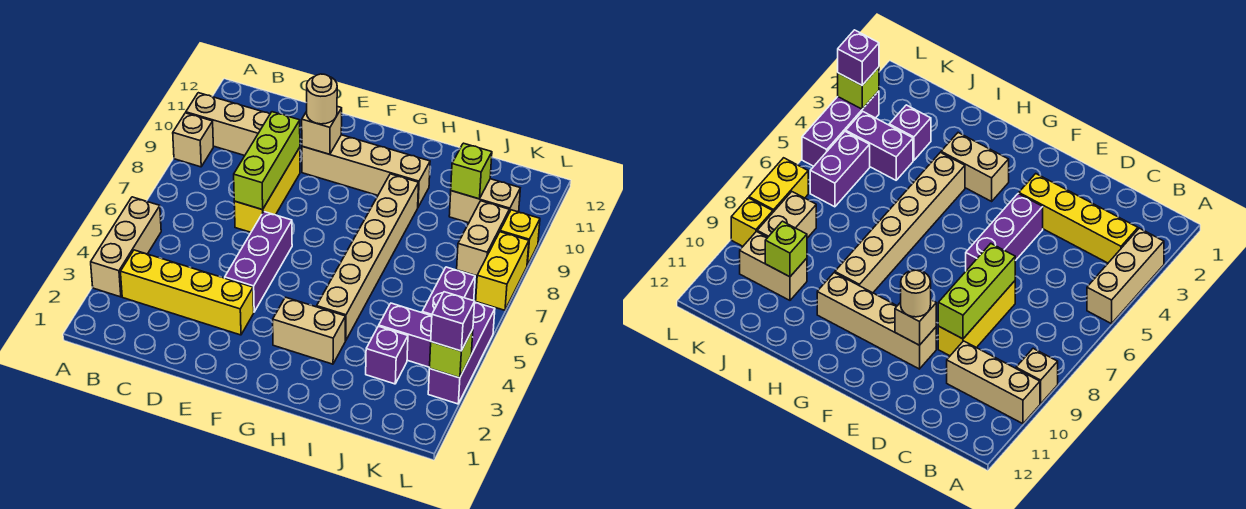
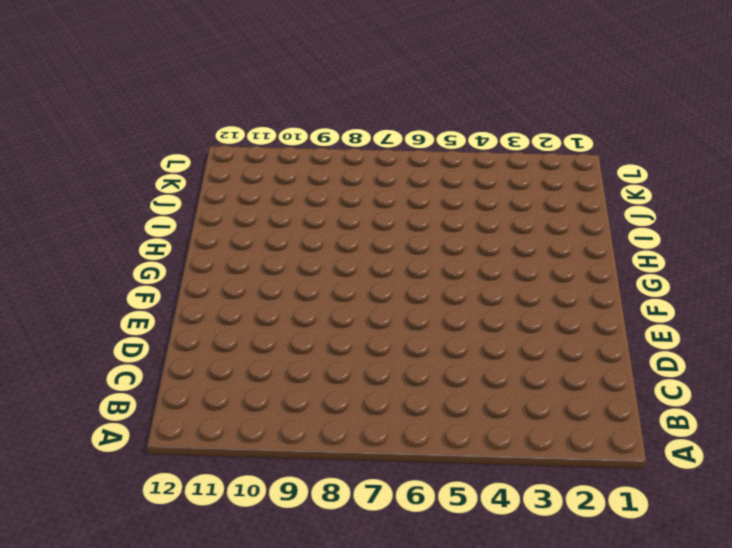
none -> tan brick A3:A5 level 1
none -> tan brick A9 level 1
none -> tan brick A10:C10 level 1

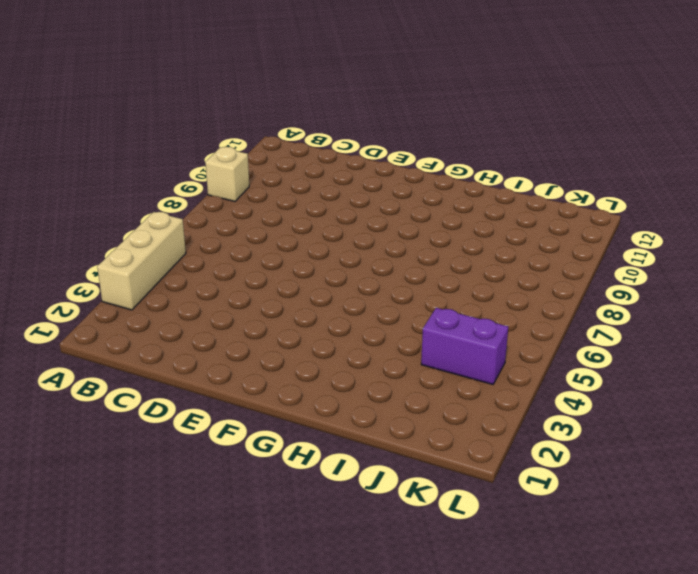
none -> tan brick A10:C10 level 1
none -> yellow brick B3:E3 level 1
none -> yellow brick D7:D9 level 1

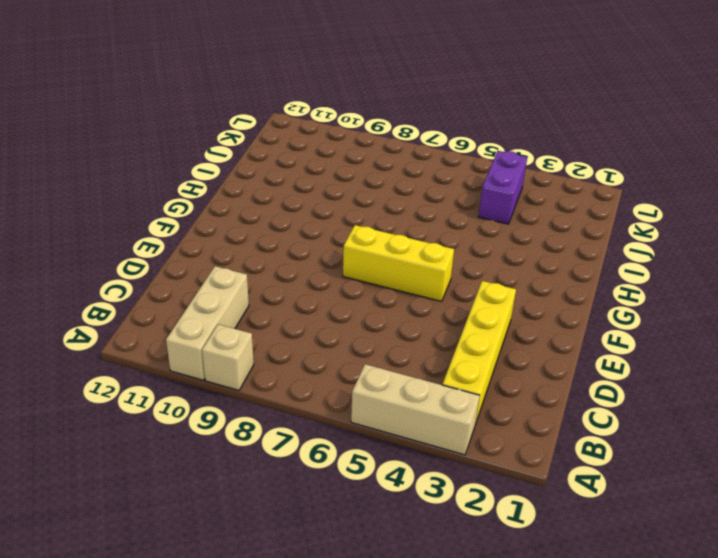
yellow brick F5:F7 level 1 -> yellow brick D7:D9 level 1
none -> purple brick E4:E6 level 1
none -> tan brick E10:H10 level 1
none -> tan brick G3:H3 level 1

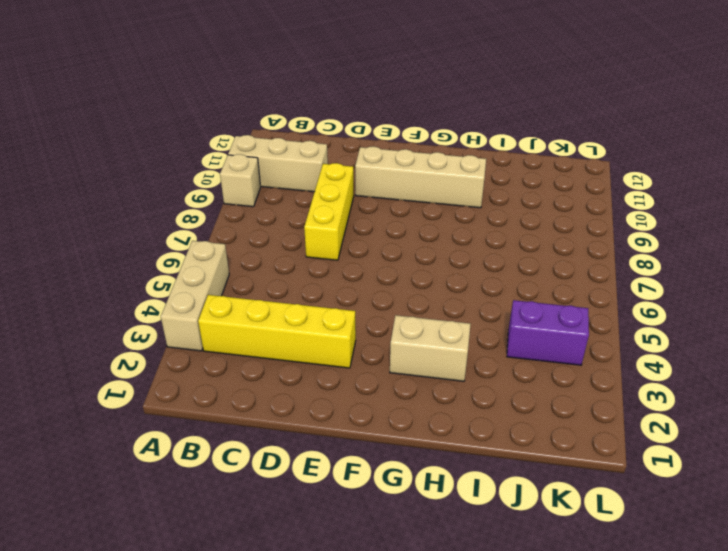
none -> purple brick E4:E6 level 1
none -> tan brick H4:H9 level 1
none -> purple brick J3 level 1

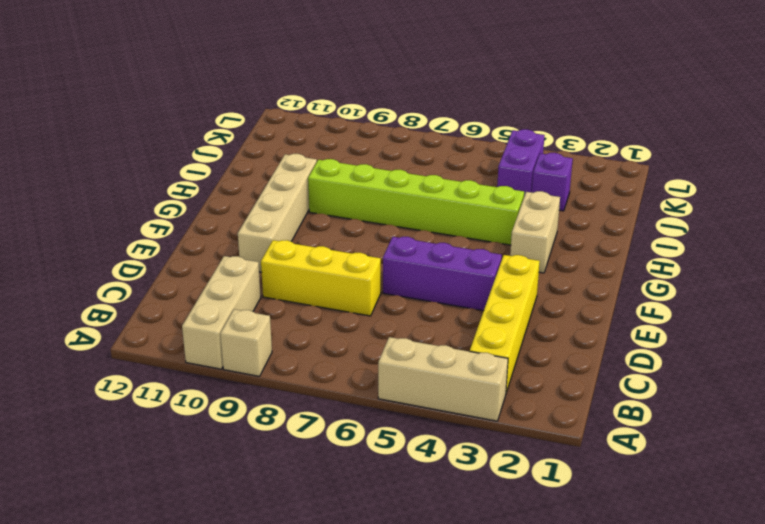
lime brick H4:H9 level 1 -> tan brick H4:H9 level 1
none -> tan brick J10:K10 level 1
none -> purple brick K5:K6 level 1
none -> tan brick K8:K9 level 1

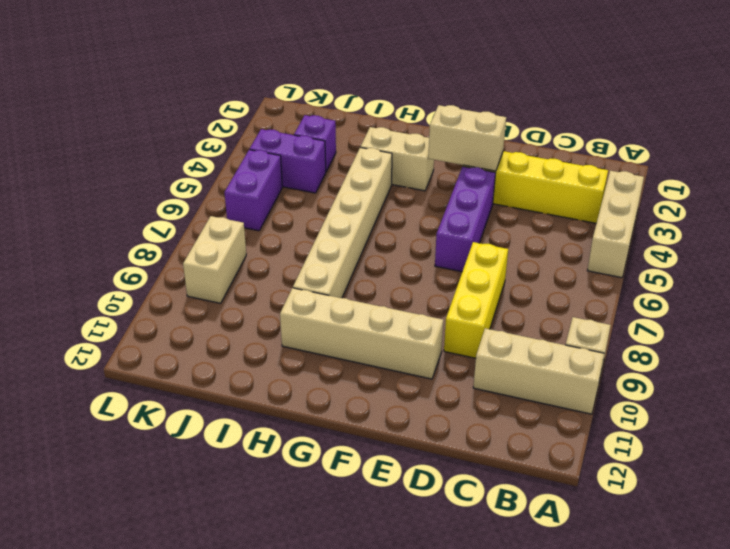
tan brick E3:F3 level 2 -> tan brick J10:K10 level 1
none -> purple brick L3:L5 level 1
none -> yellow brick L7:L8 level 1
none -> yellow brick L9 level 1

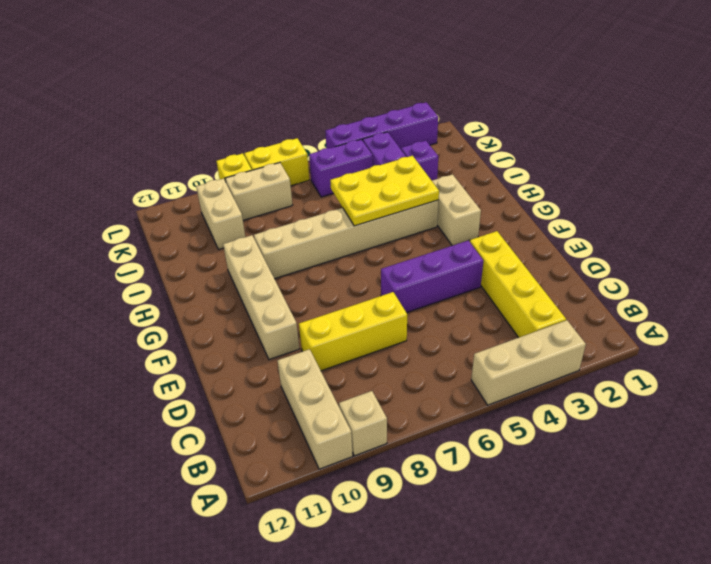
yellow plate H4:I6 level 2 -> none
purple brick L2:L5 level 1 -> purple brick L3:L5 level 1
none -> lime brick D7:D9 level 2
none -> tan brick E10 level 2
none -> lime brick J10 level 2

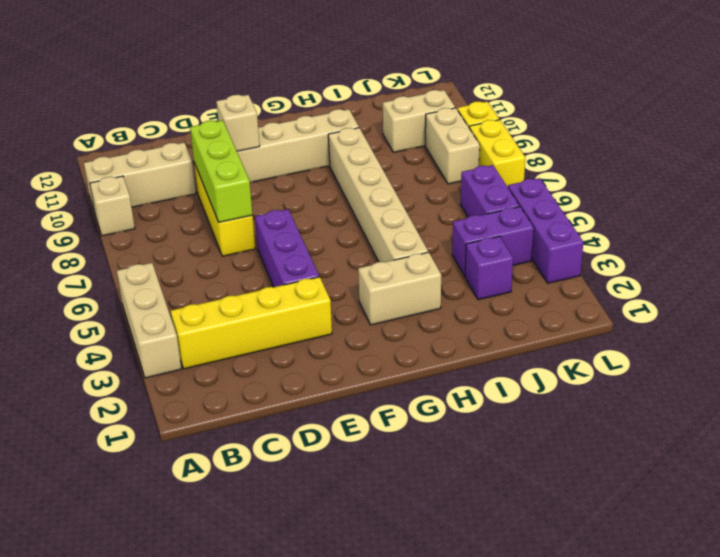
none -> lime brick J10 level 2
none -> lime brick L3 level 2
none -> tan round brick E10 level 3

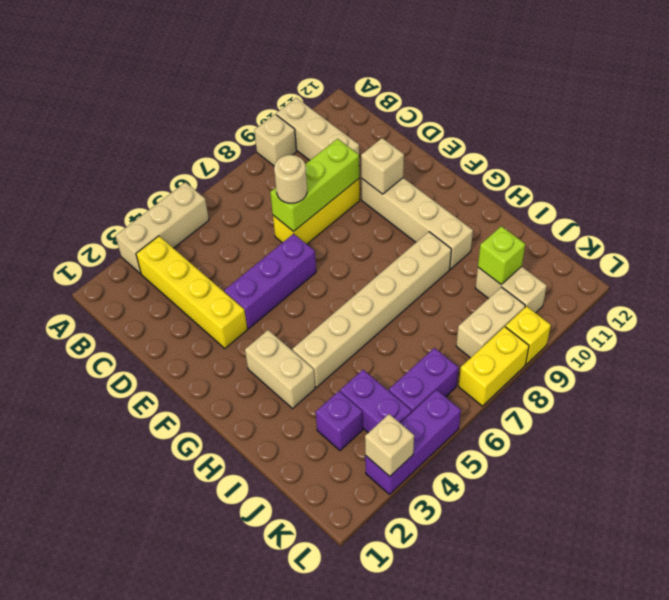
tan round brick D7 level 3 -> tan round brick E10 level 3
tan brick L3 level 2 -> lime brick L3 level 2
none -> purple brick L3 level 3

